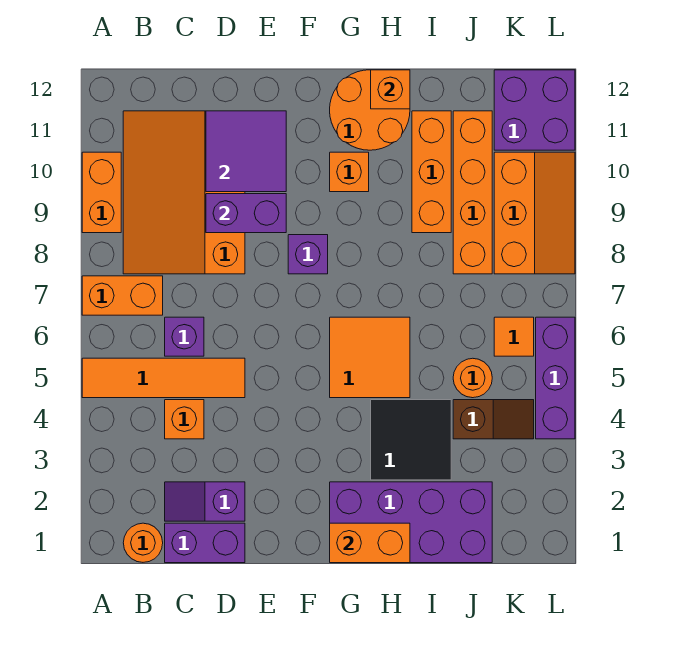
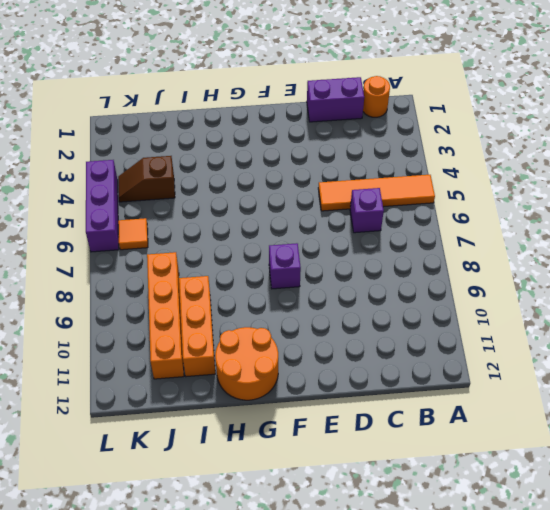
none -> orange brick A7:B7 level 1
none -> orange brick A9:A10 level 1
none -> orange slope B8:D11 level 1 top D

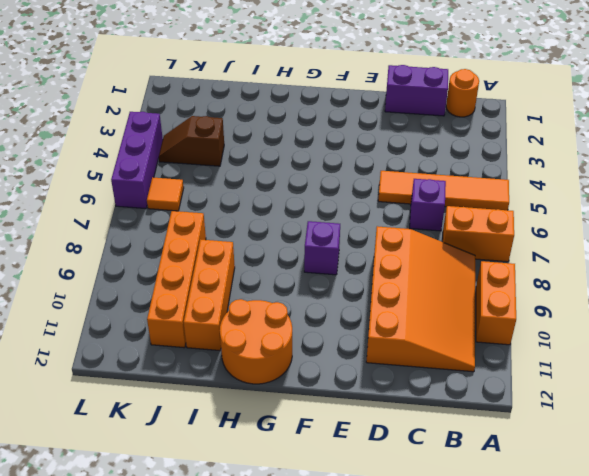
none -> purple slope C2:D2 level 1 top D
none -> orange brick C4 level 1
none -> purple brick G1:J2 level 1

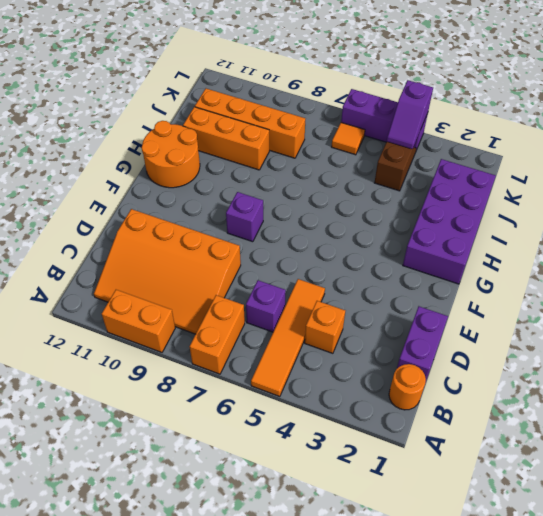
purple slope K4:L4 level 2 top L -> purple slope C2:D2 level 1 top D
none -> orange tile G5:H6 level 1
none -> orange brick G10 level 1
none -> black tile H3:I4 level 1

